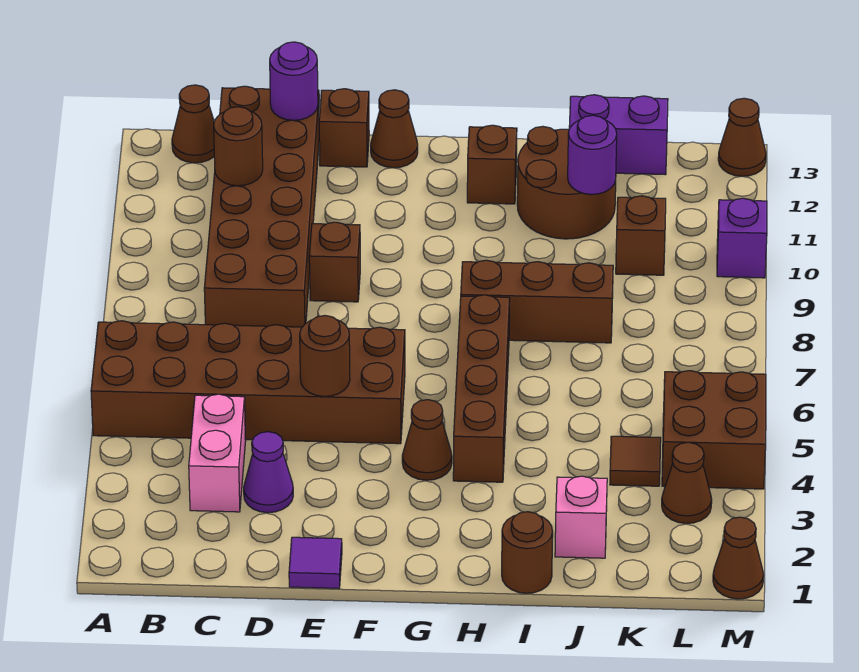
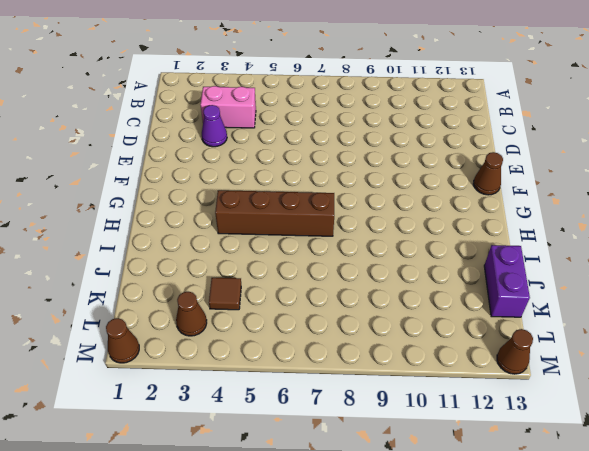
none -> brown brick A5:F6 level 1
none -> brown cone B13 level 1
none -> brown brick C8:D13 level 1

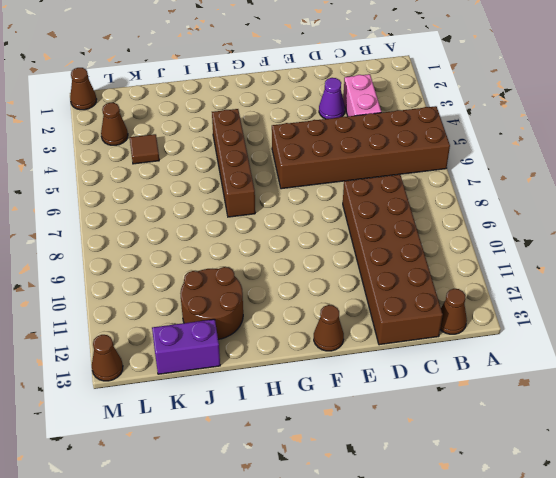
none -> purple tile E1 level 1
none -> brown brick E9 level 1
none -> brown brick E13 level 1

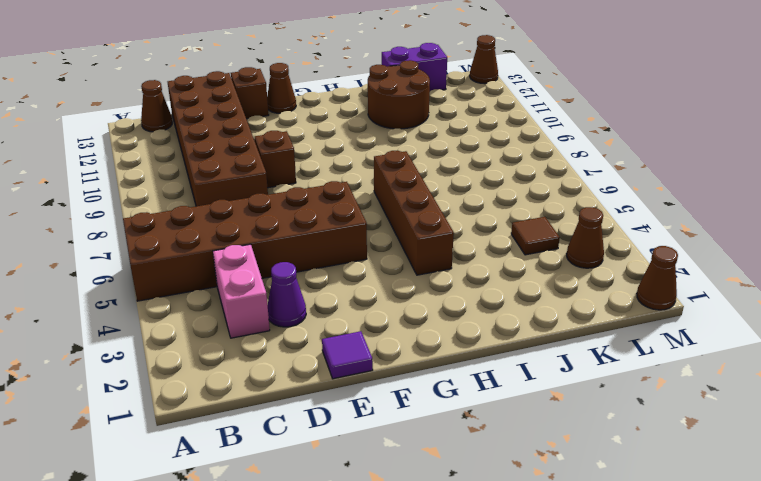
none -> brown cone G4 level 1
none -> brown brick H8:J8 level 1
none -> brown brick H12 level 1

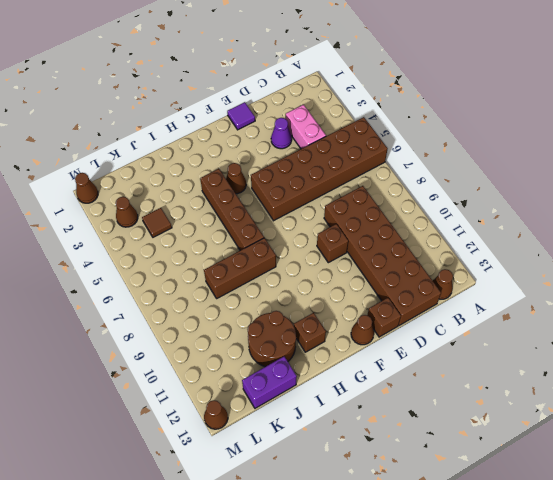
none -> brown round brick I1 level 1
none -> pink brick J2 level 1
none -> brown brick K10 level 1

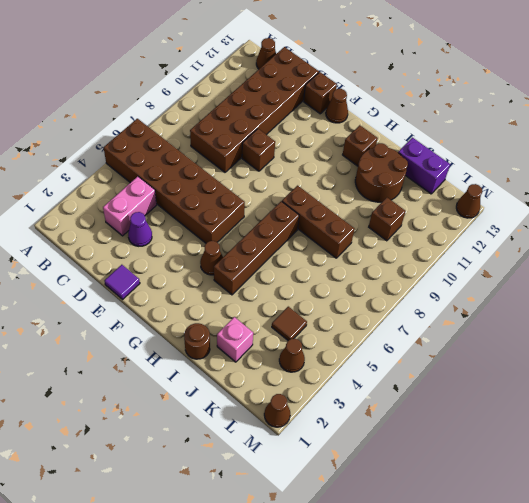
none -> brown brick L4:M5 level 1
none -> purple brick M10 level 1
none -> brown round brick C11 level 2

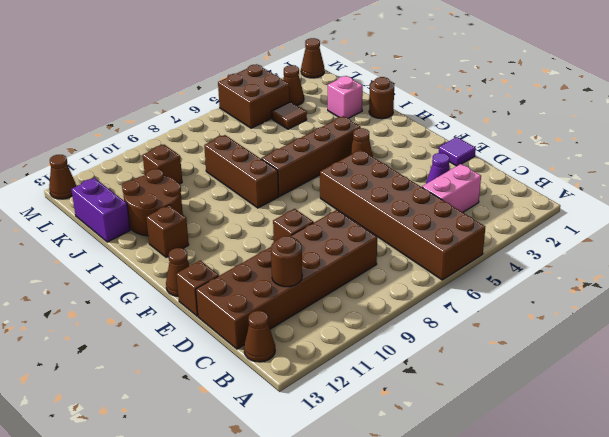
none -> purple brick M10 level 1
none -> purple round brick D13 level 2
none -> brown round brick E5 level 2

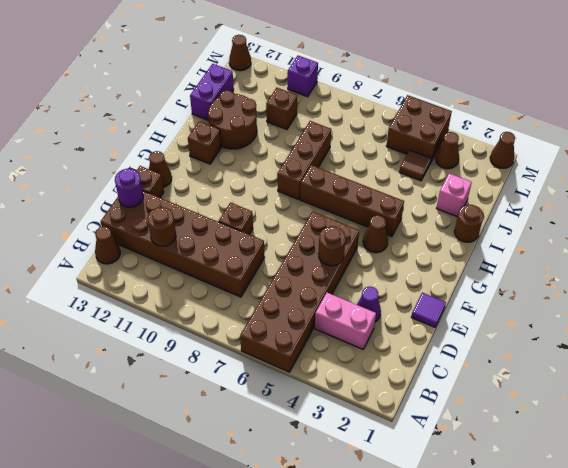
none -> purple round brick J11 level 2

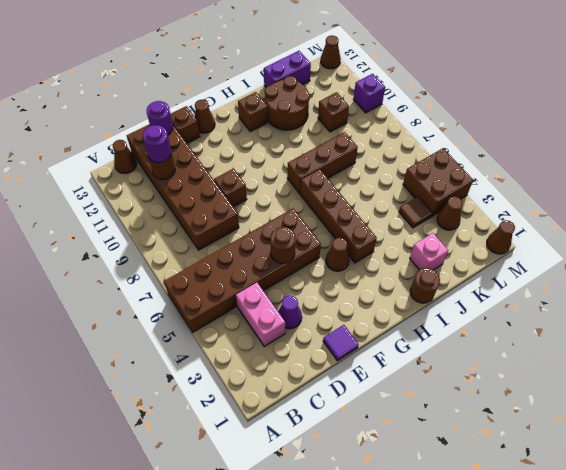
purple round brick C11 level 3 -> purple round brick J11 level 2

